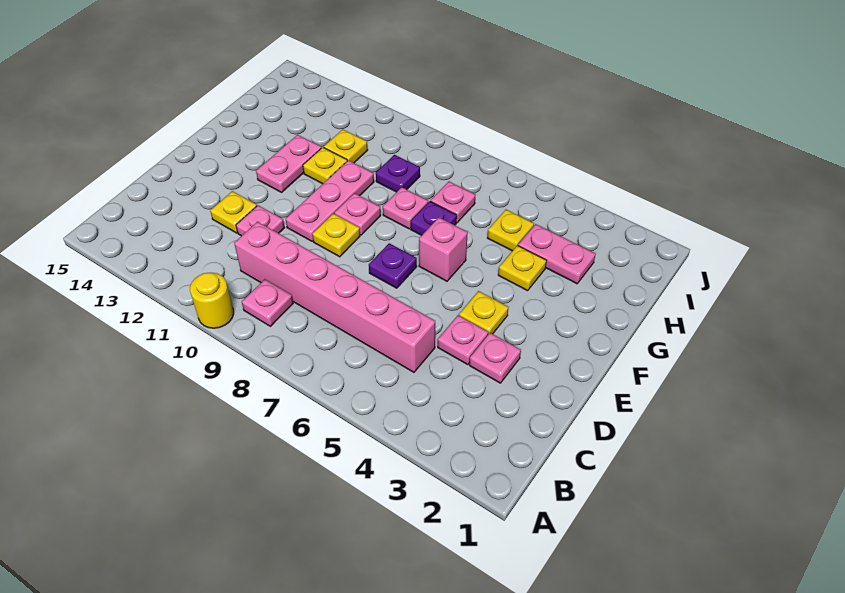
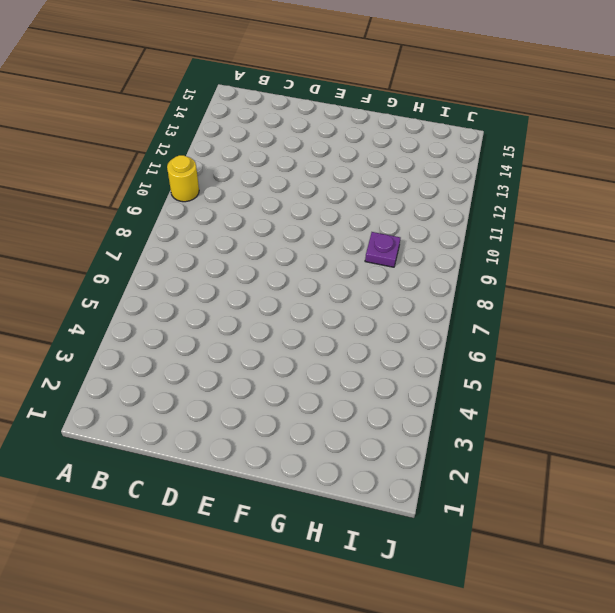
none -> pink plate B9 level 1
none -> pink brick C5:C10 level 1
none -> pink plate D3 level 1

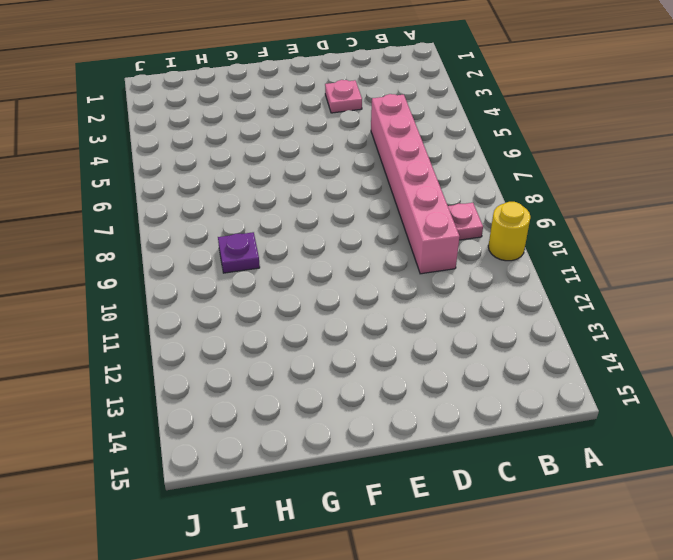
none -> pink plate D4 level 1
none -> pink plate D11 level 1
none -> yellow plate D12 level 1

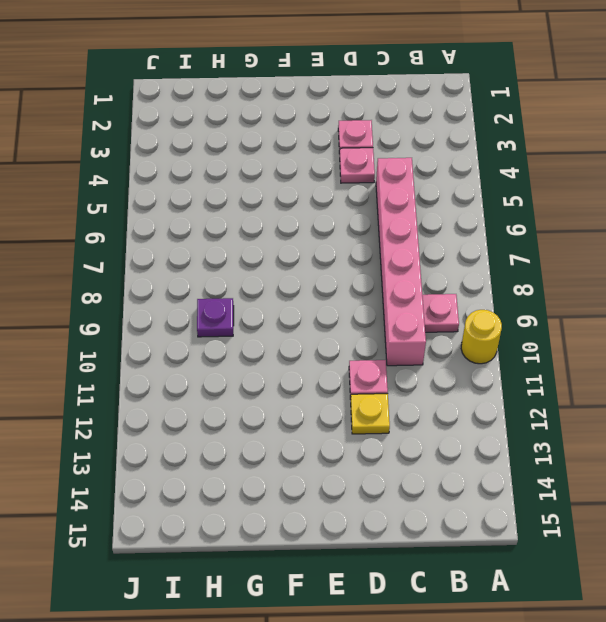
none -> yellow plate E4 level 1
none -> purple plate E7 level 1
none -> yellow plate E9 level 1

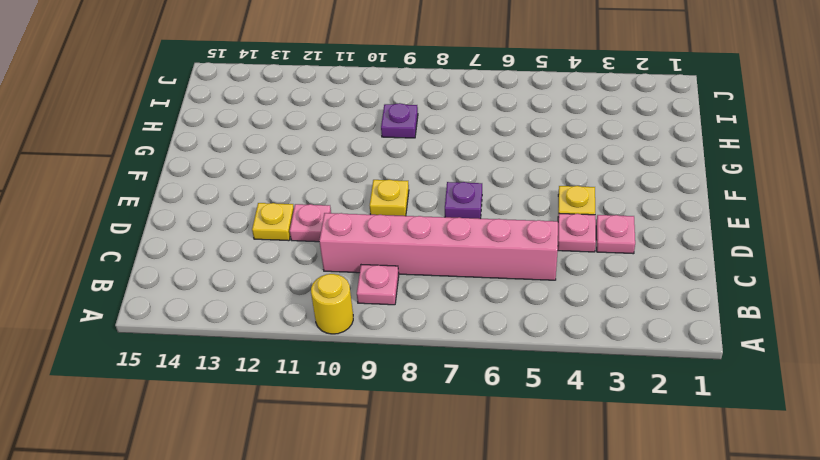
none -> pink plate E10:G10 level 1
none -> pink brick F6 level 1
none -> pink plate F9 level 1

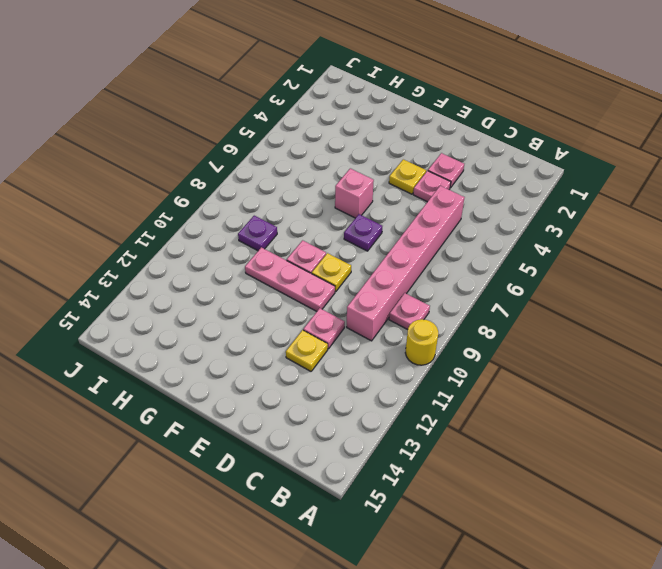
none -> pink plate F12:G12 level 1
none -> yellow plate G4 level 1
none -> purple plate G7 level 1

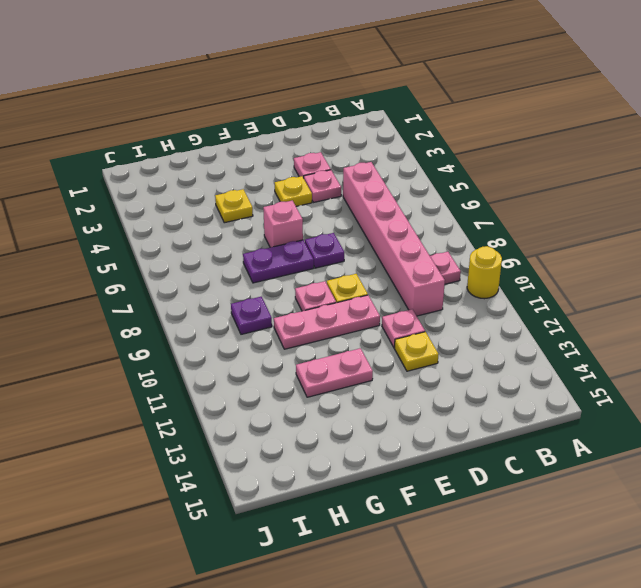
purple plate F7:G7 level 1 -> purple plate G7 level 1
none -> pink plate G8 level 1
none -> yellow plate G11 level 1
none -> pink plate H3:H4 level 1

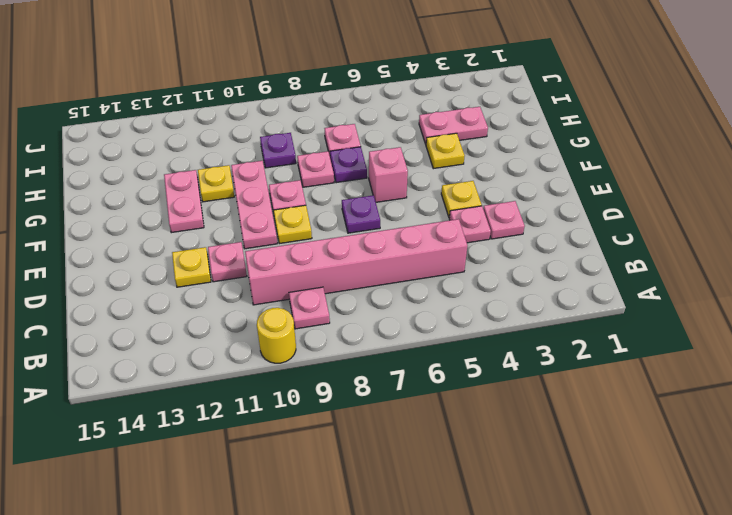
none -> yellow plate H5 level 1
none -> yellow plate H11 level 1

